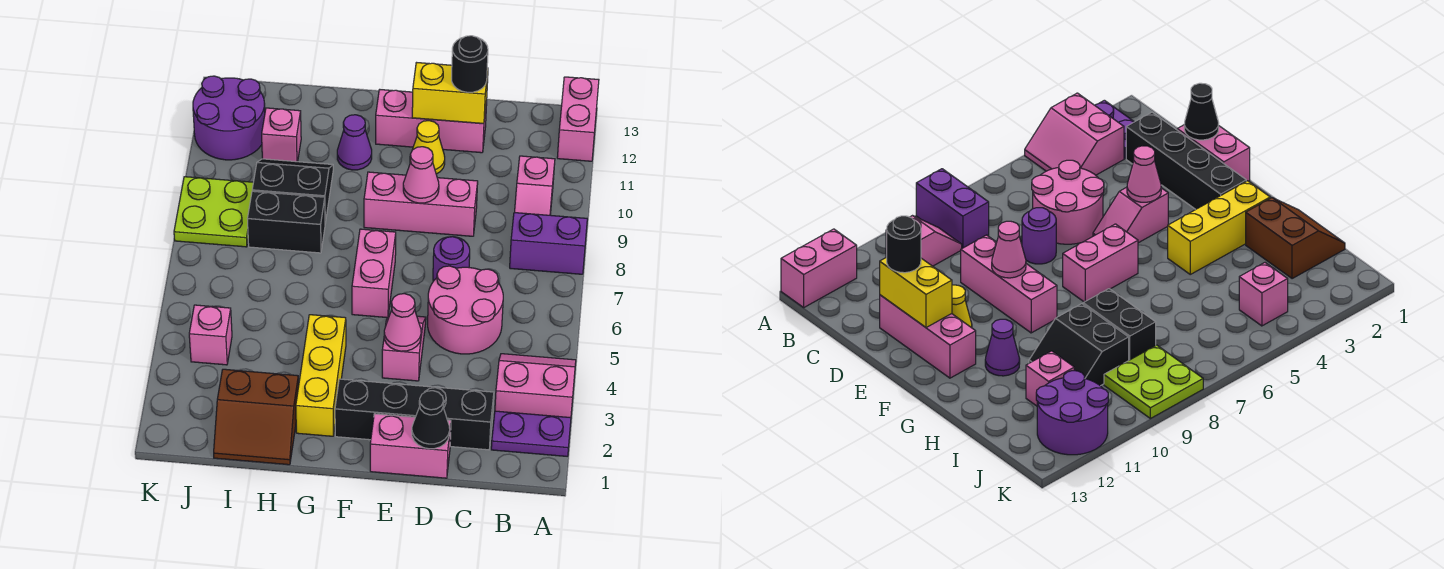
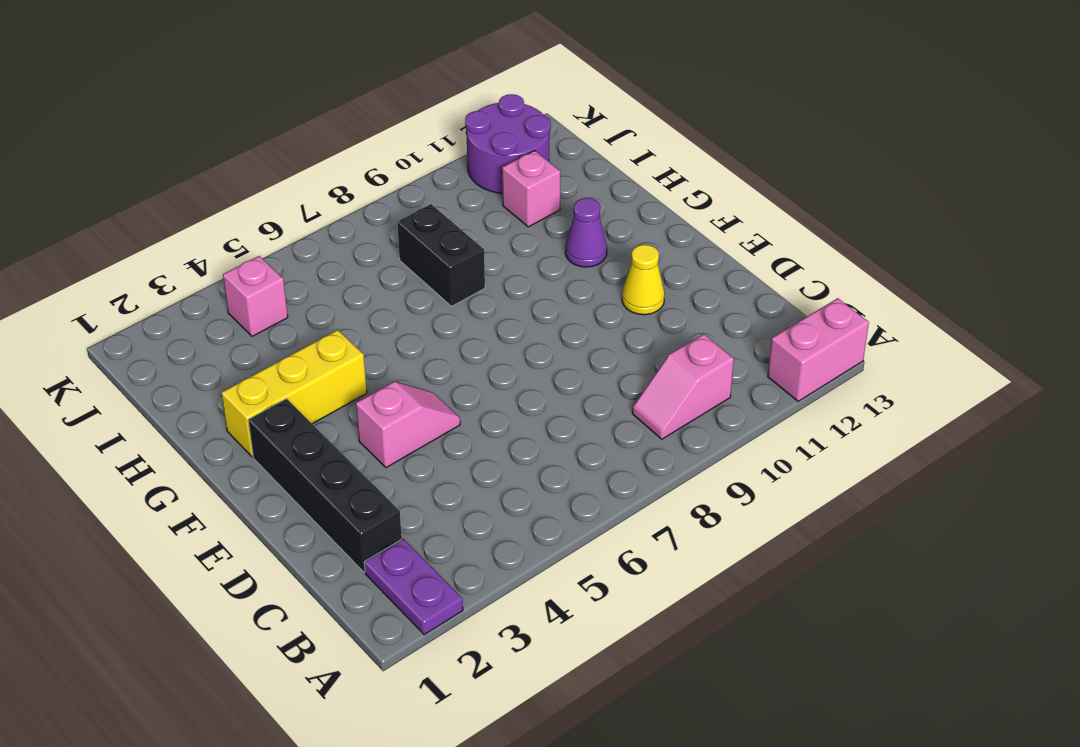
none -> pink slope A3:B4 level 1 top 3
none -> purple brick A8:B8 level 1
none -> pink round brick C5:D6 level 1

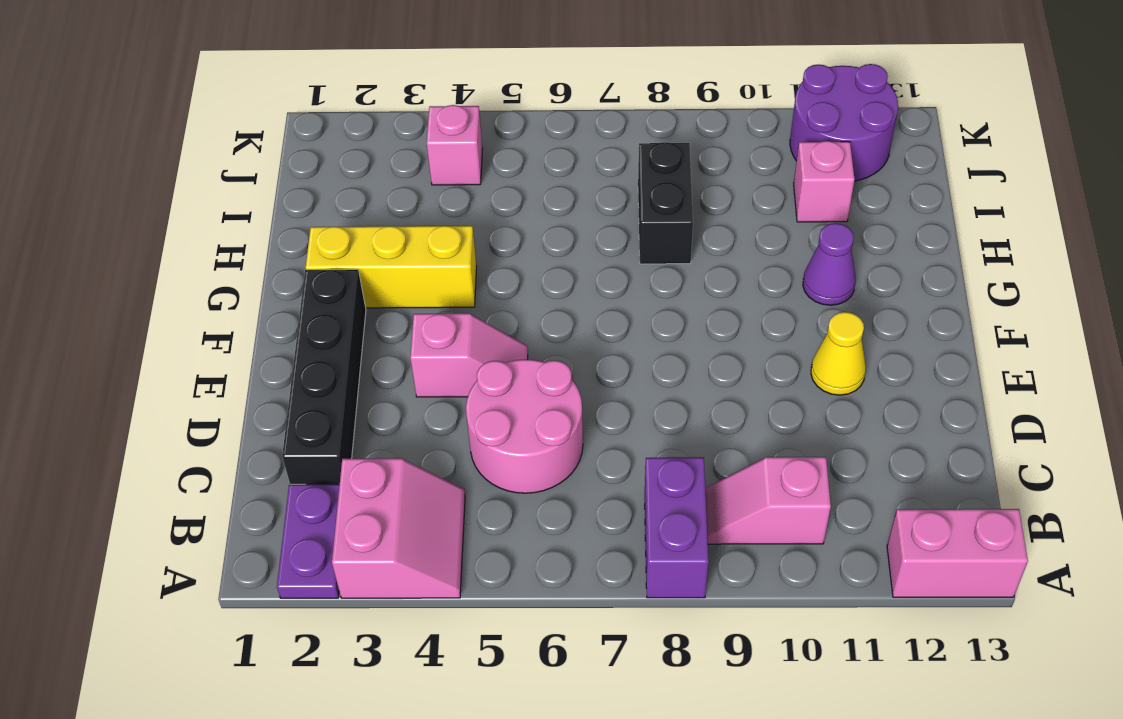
none -> pink brick D1:E1 level 1
none -> purple round brick D7 level 1
none -> pink brick D9:F9 level 1

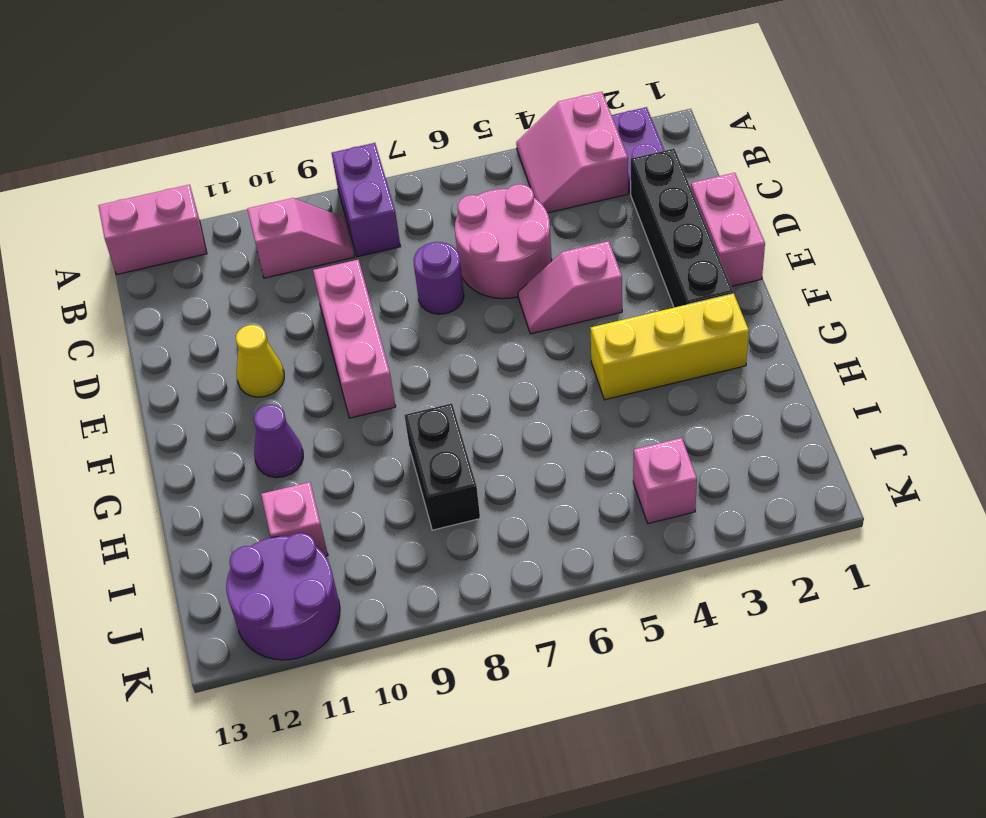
none -> pink brick D12:F12 level 1
none -> pink brick F6:F7 level 1
none -> brown slope H1:I2 level 1 top 2

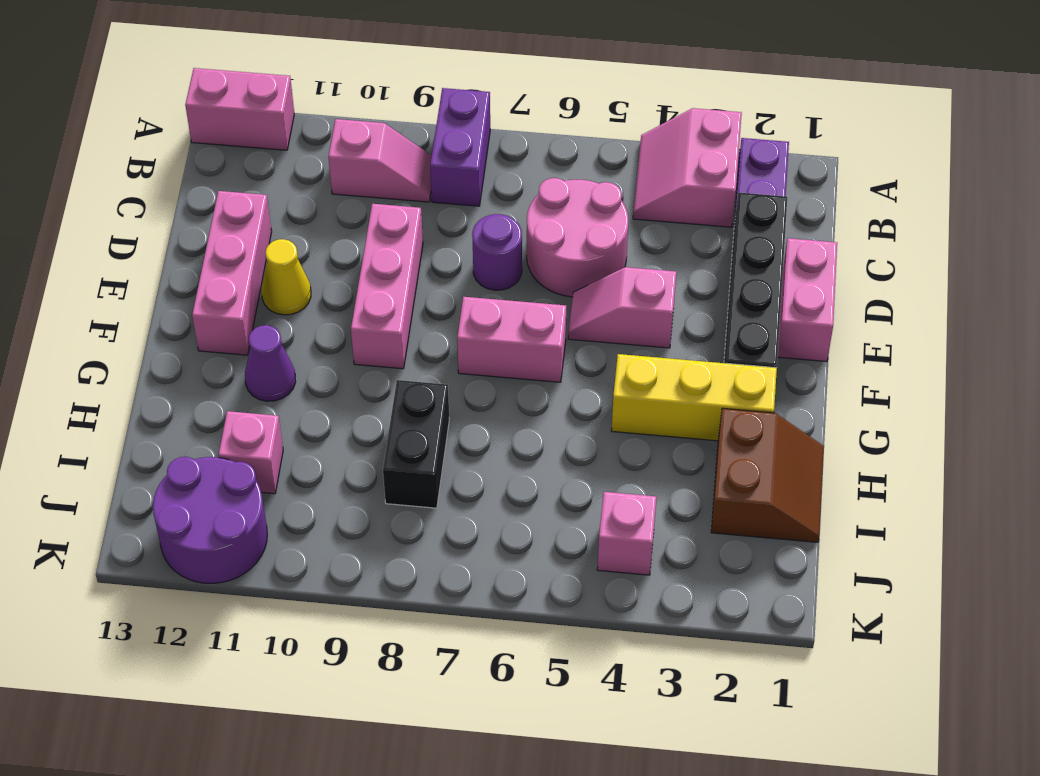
none -> black slope H9:I10 level 1 top 9
none -> lime plate J8:K9 level 1
none -> black cone D1 level 2

